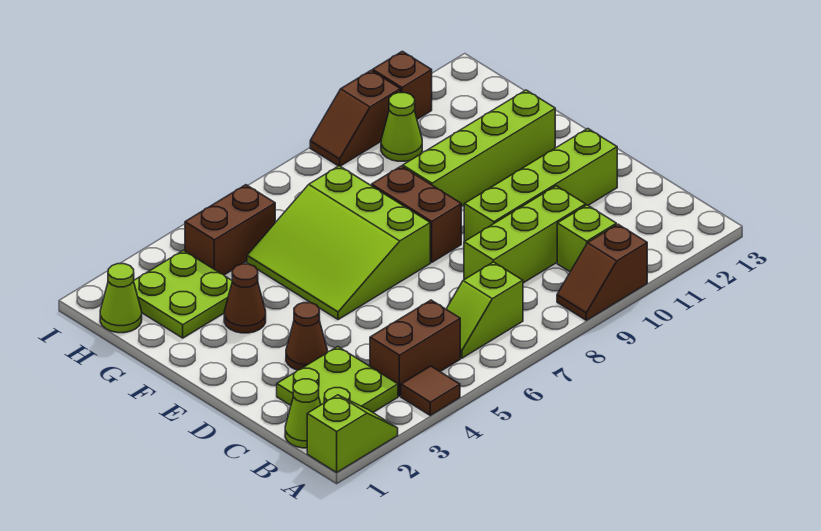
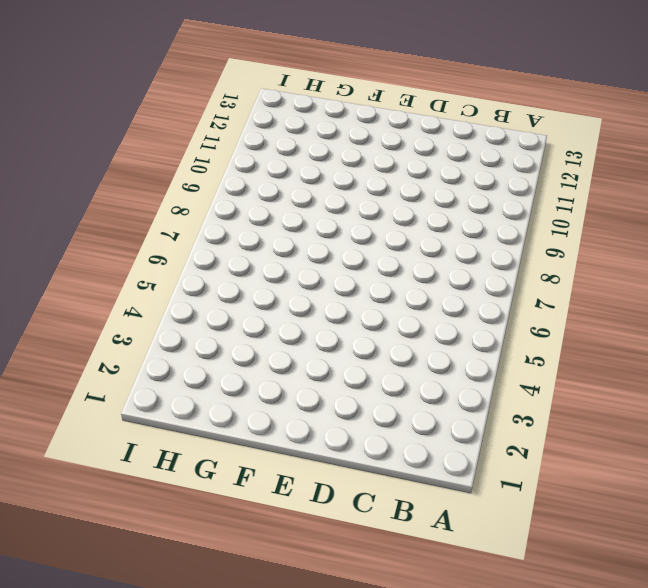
none -> lime slope A1:A2 level 1 top 1
none -> brown tile A4 level 1
none -> brown slope A9:A10 level 1 top 10

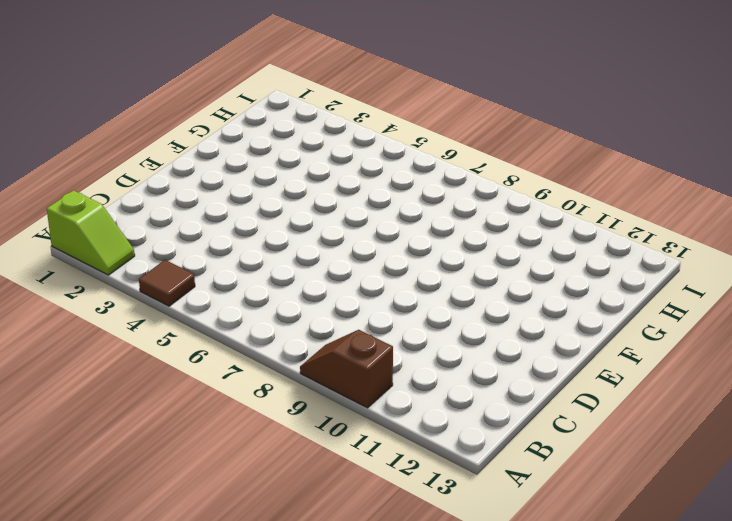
none -> lime cone B1 level 1
none -> lime plate B2:C3 level 1
none -> brown brick B4:B5 level 1

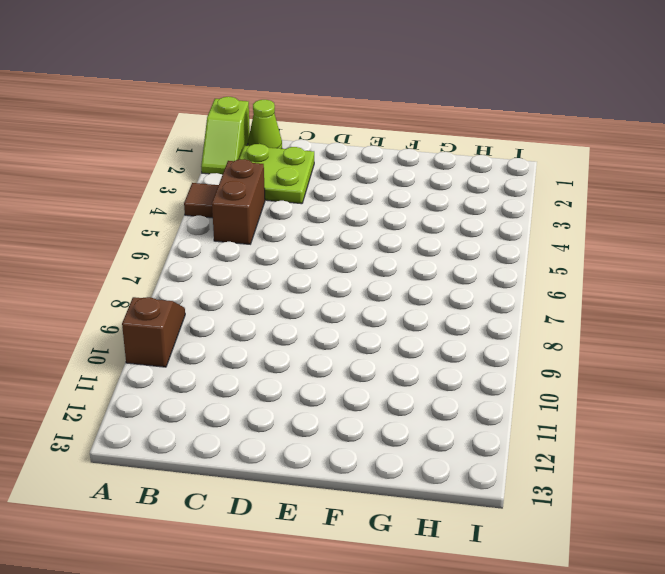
none -> lime slope B6:B7 level 1 top 7
none -> lime brick B10 level 1
none -> lime brick C8:C10 level 1

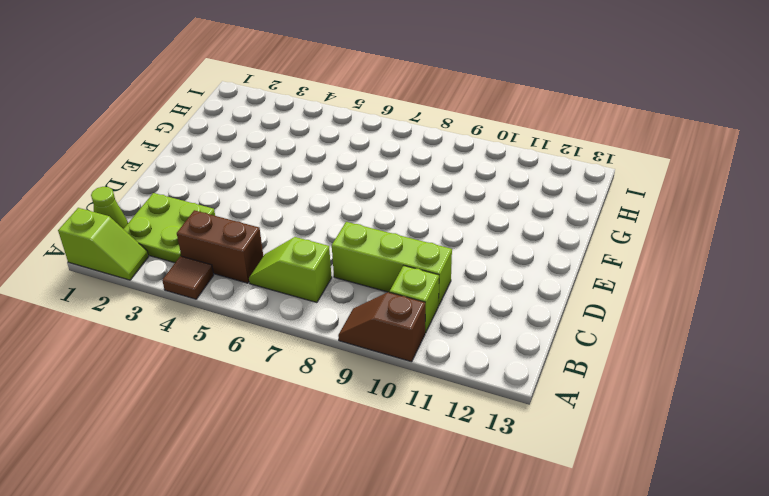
none -> brown cone D3 level 1
none -> lime brick D9:D12 level 1
none -> lime slope E5:G7 level 1 top 7

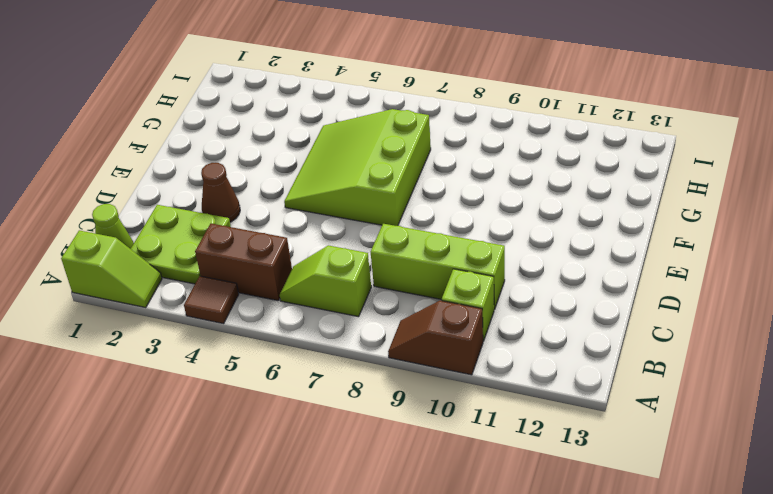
none -> lime brick D9:D12 level 1
none -> brown brick E8:F8 level 1
none -> brown cone F3 level 1

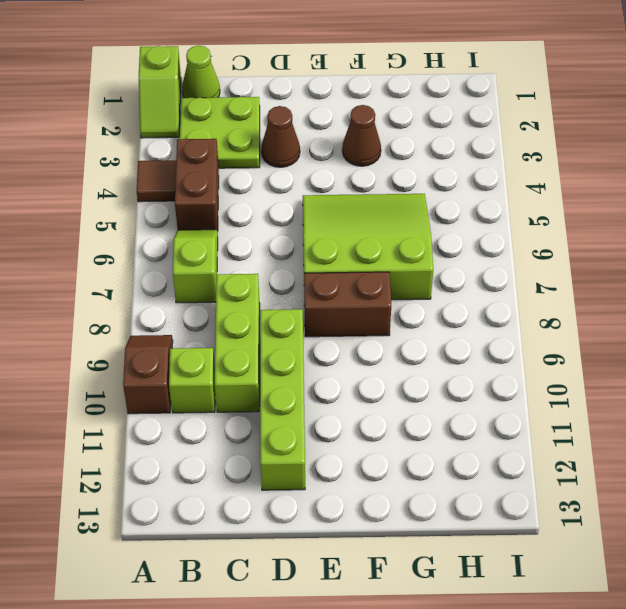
none -> lime brick F9:F12 level 1
none -> lime plate G2:H3 level 1
none -> lime cone H1 level 1

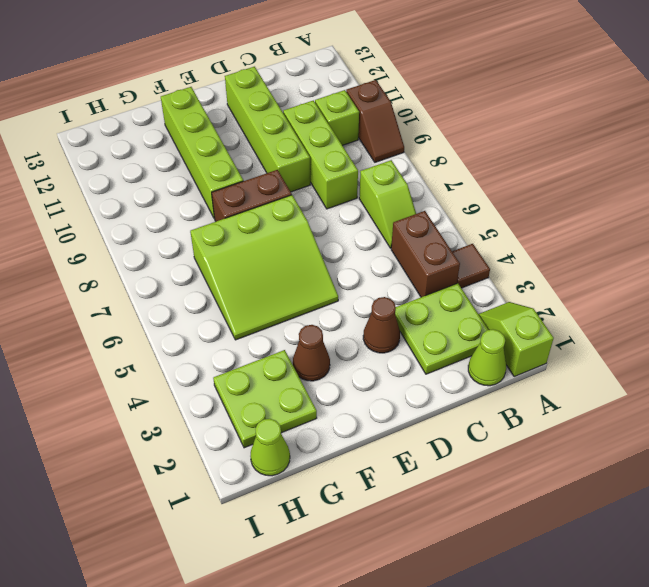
none -> brown brick H4:H5 level 1
none -> lime cone H10 level 1
none -> brown slope I9:I10 level 1 top 10

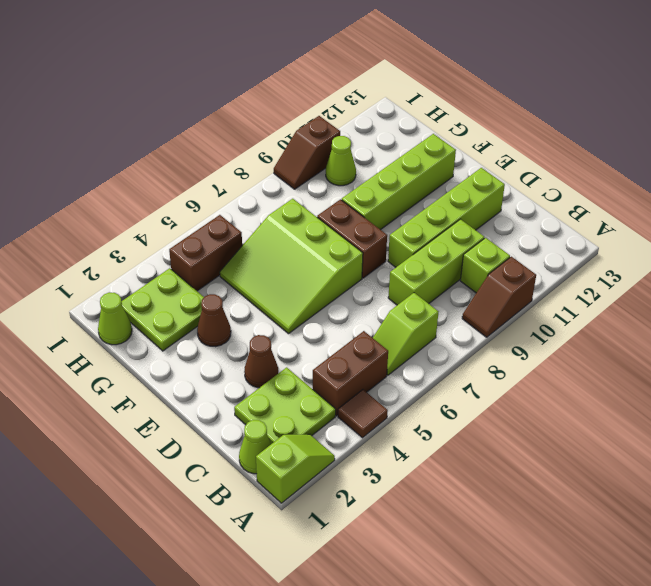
none -> brown brick I11 level 1

